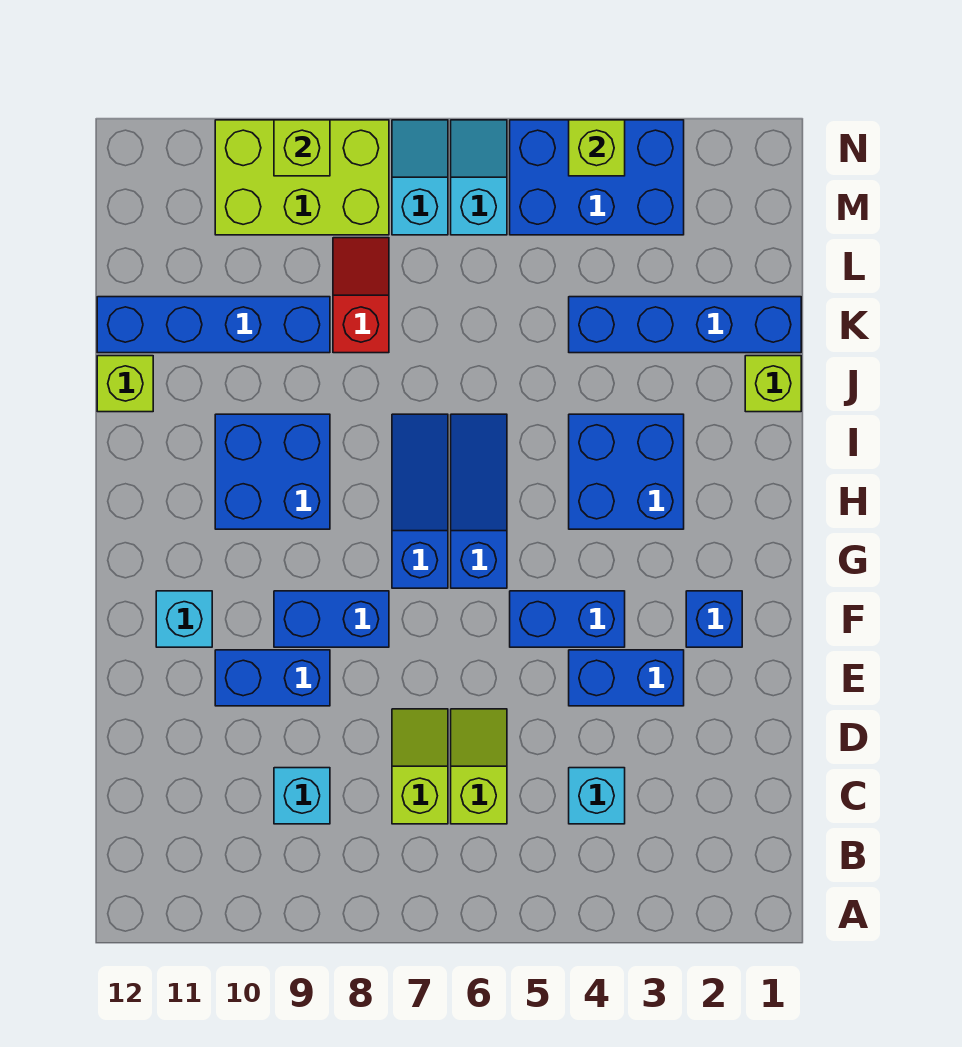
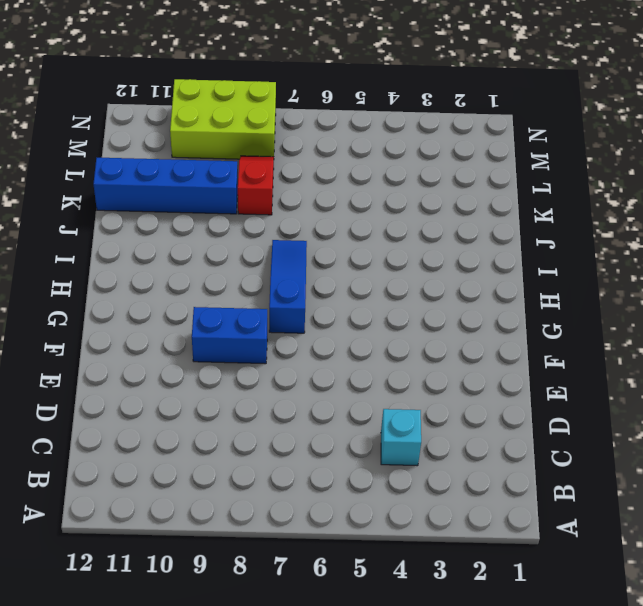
none -> lime slope C6:D6 level 1 top C
none -> lime slope C7:D7 level 1 top C
none -> cyan brick C9 level 1

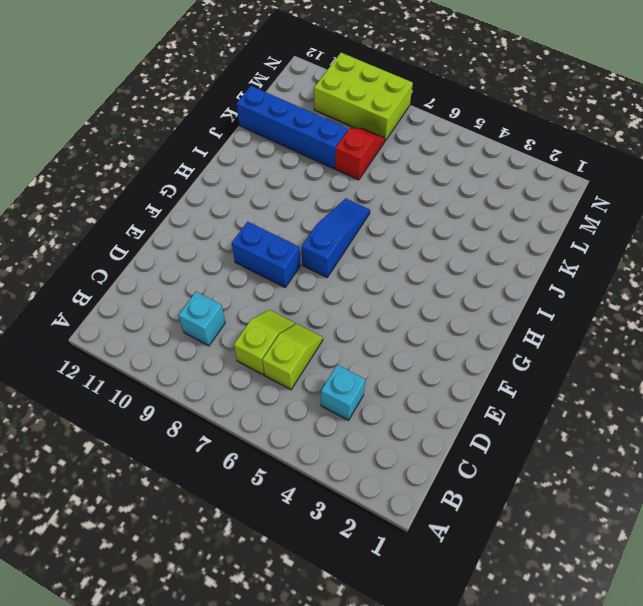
none -> blue brick E3:E4 level 1
none -> blue brick E9:E10 level 1
none -> blue brick F2 level 1

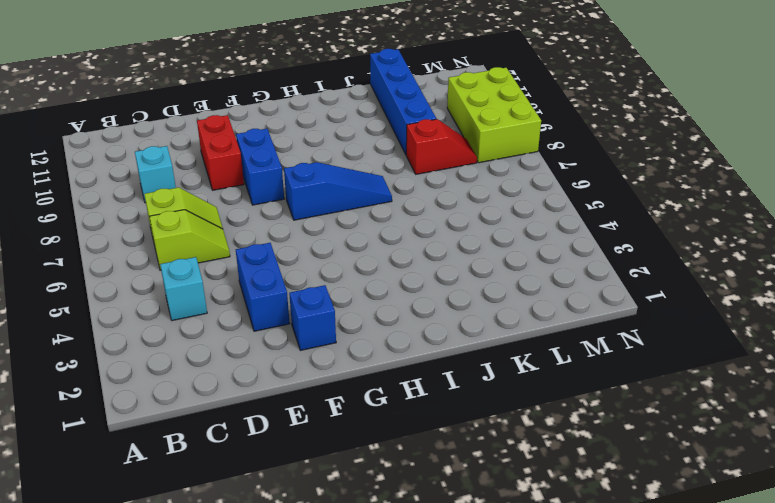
red brick E9:E10 level 1 -> blue brick E9:E10 level 1
none -> blue brick F4:F5 level 1
none -> cyan brick F11 level 1
none -> blue slope G6:I6 level 1 top G

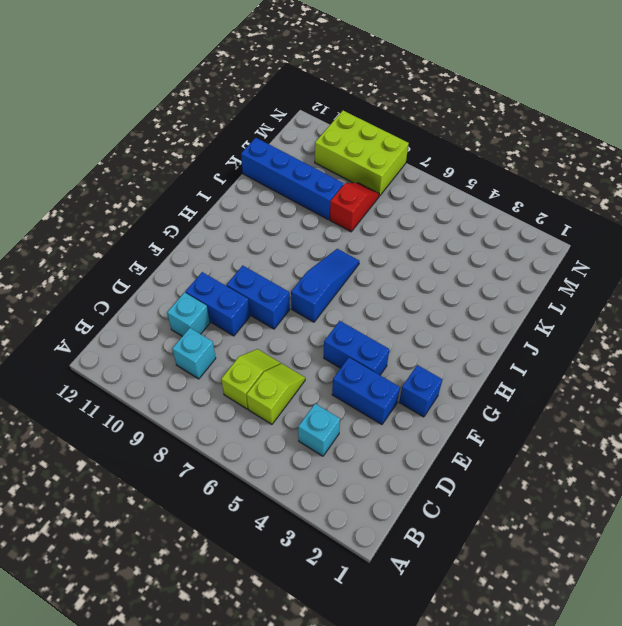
cyan brick D10 level 1 -> cyan brick F11 level 1
none -> blue slope G6:I6 level 1 top G
none -> blue brick H3:I4 level 1
none -> blue brick H9:I10 level 1

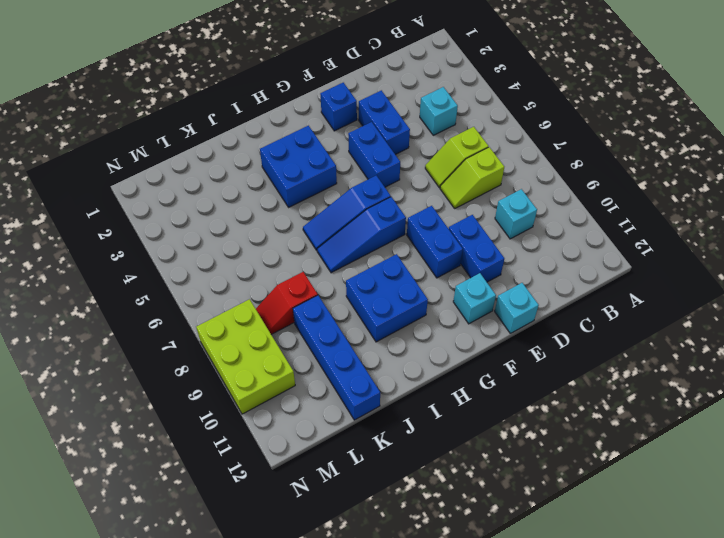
cyan brick E12 level 1 -> none
none -> lime brick J1 level 1
none -> lime brick J12 level 1
none -> blue brick K1:K4 level 1

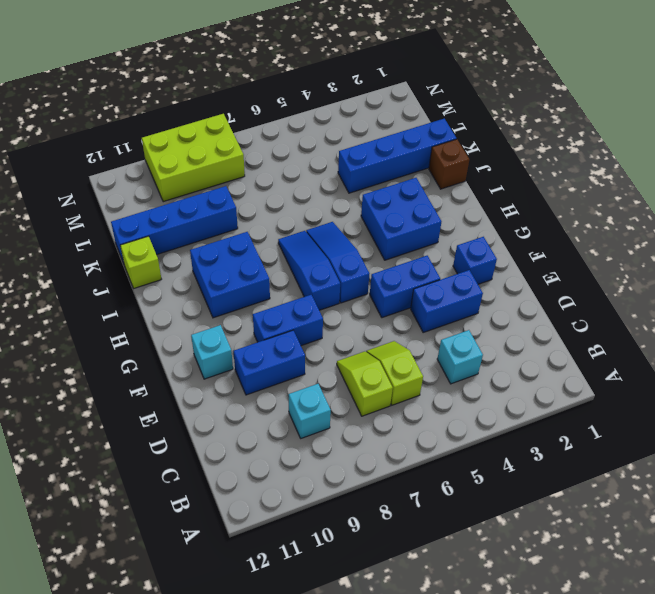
brown brick J1 level 1 -> lime brick J1 level 1
none -> red slope K8:L8 level 1 top K
none -> blue brick M3:N5 level 1
none -> cyan slope M6:N6 level 1 top M

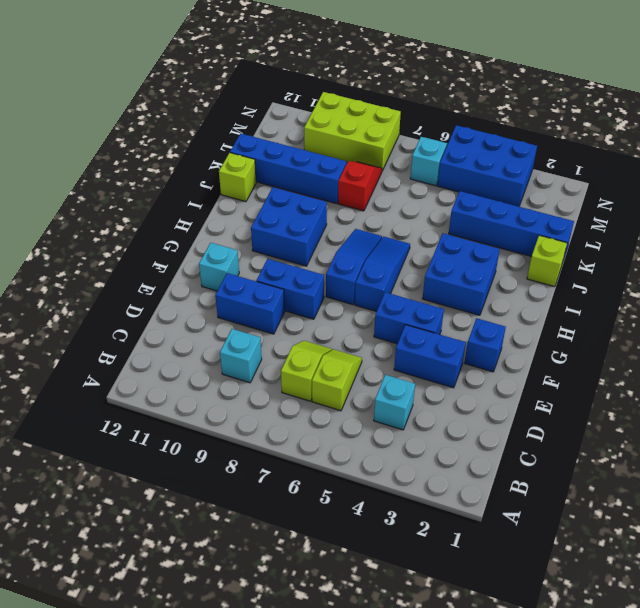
none -> cyan slope M7:N7 level 1 top M
none -> lime brick N4 level 2
none -> lime brick N9 level 2

